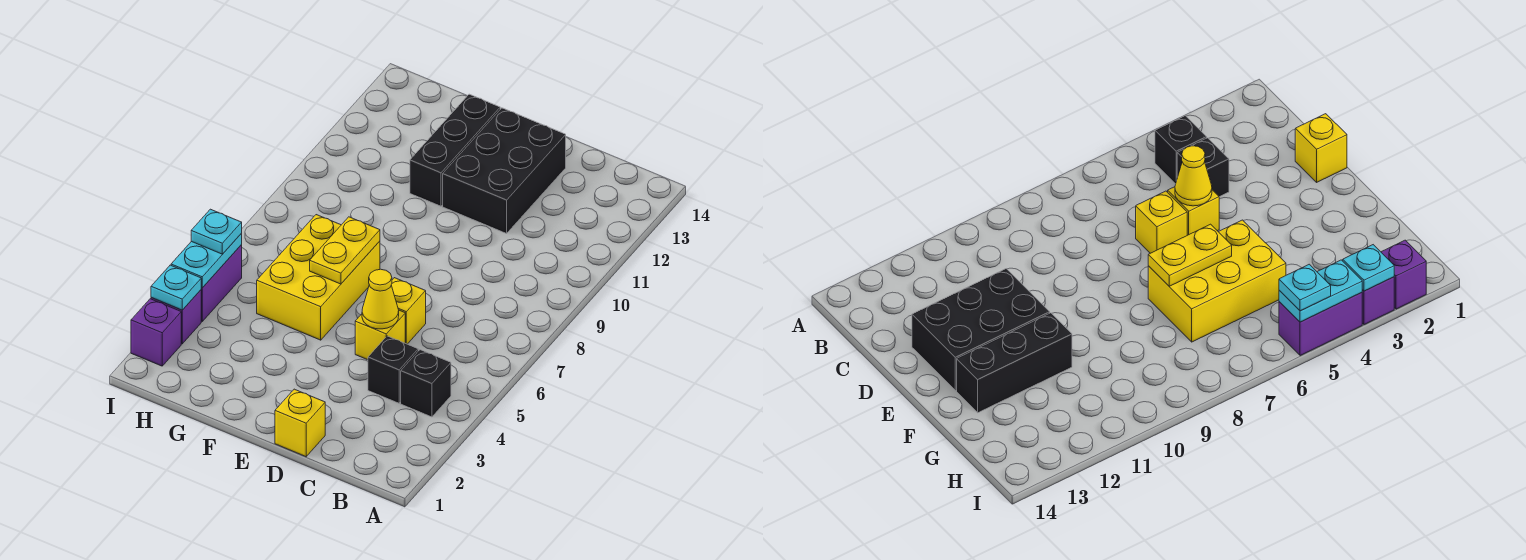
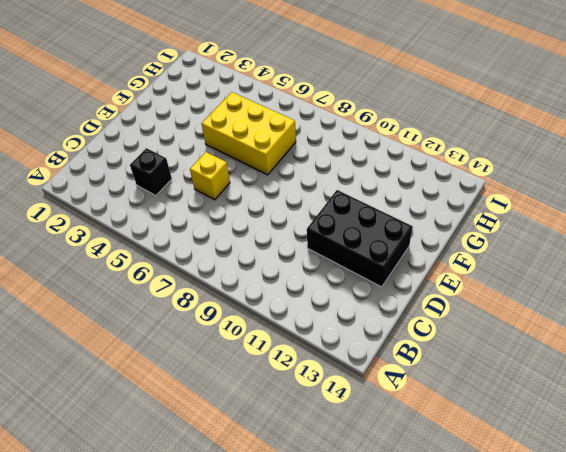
none -> black brick B4 level 1
none -> yellow brick D1 level 1
none -> yellow brick D5 level 1

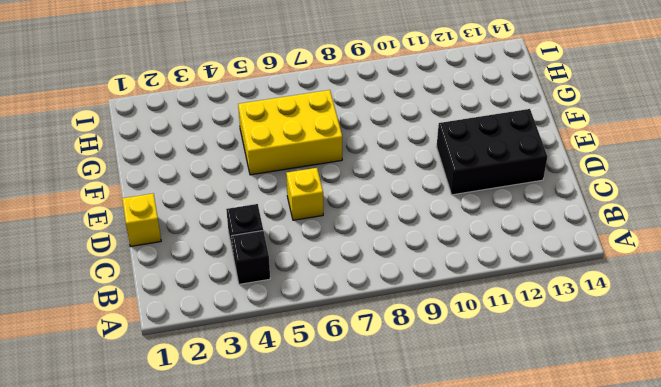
none -> yellow brick D5 level 1
none -> black brick F11:F13 level 1
none -> purple brick I2 level 1

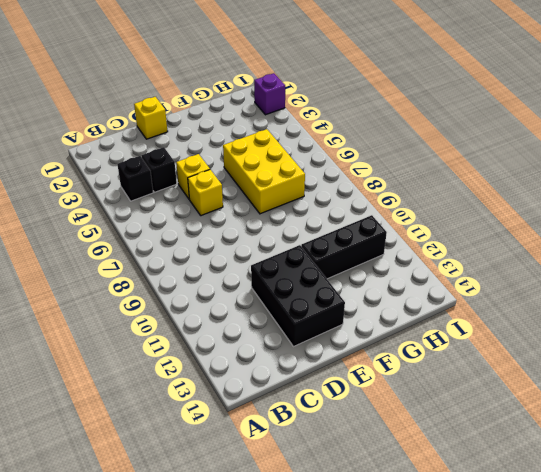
black brick F11:H11 level 1 -> black brick F11:F13 level 1
none -> purple brick I3 level 1
none -> purple brick I4:I5 level 1
none -> yellow cone D5 level 2

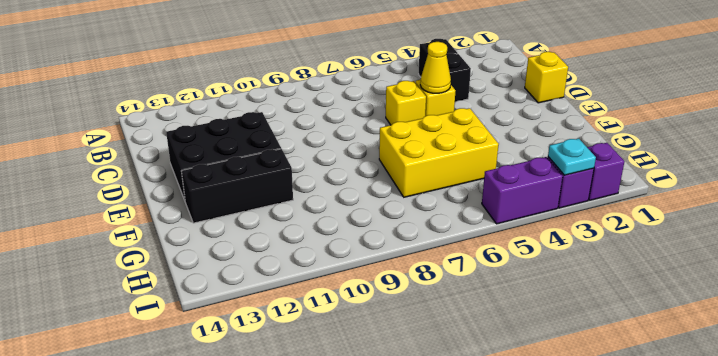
none -> yellow plate F6:F7 level 2
none -> cyan plate I4:I5 level 2
none -> cyan plate I5 level 3

